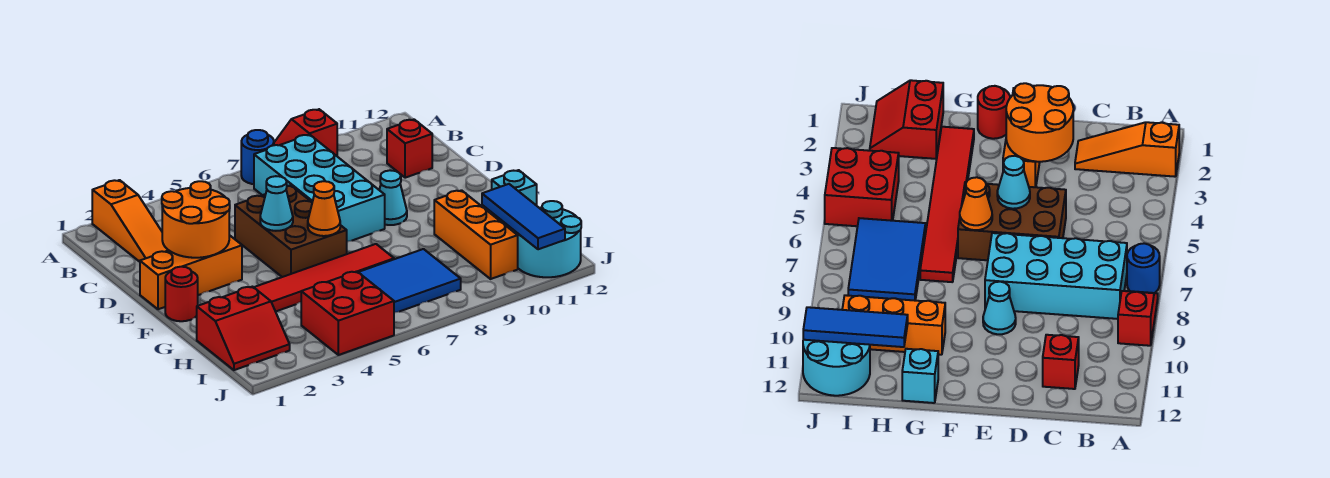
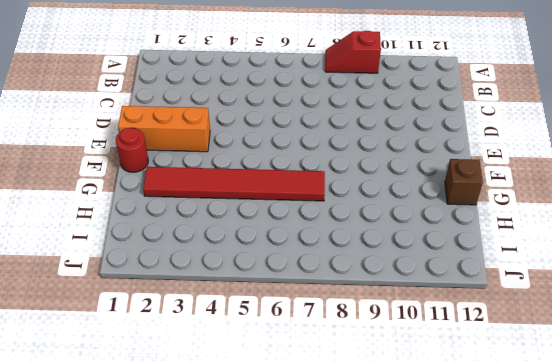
brown brick G12 level 1 -> cyan brick G12 level 1
none -> orange slope A2:C2 level 1 top A
none -> blue round brick A7 level 1
none -> cyan brick B7:E8 level 1

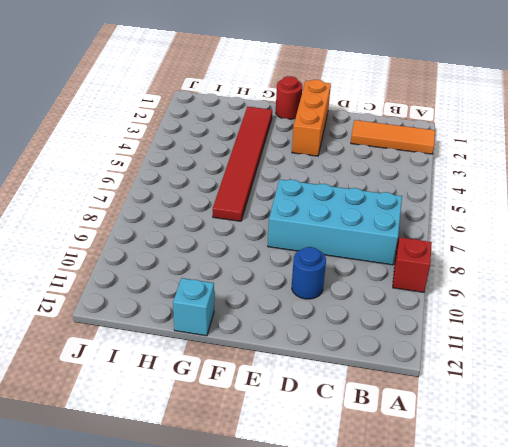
orange tile A2:C2 level 1 -> orange slope A2:C2 level 1 top A
blue round brick D10 level 1 -> blue round brick A7 level 1
none -> red brick C11 level 1
none -> brown brick D5:F6 level 1
none -> cyan cone E9 level 1

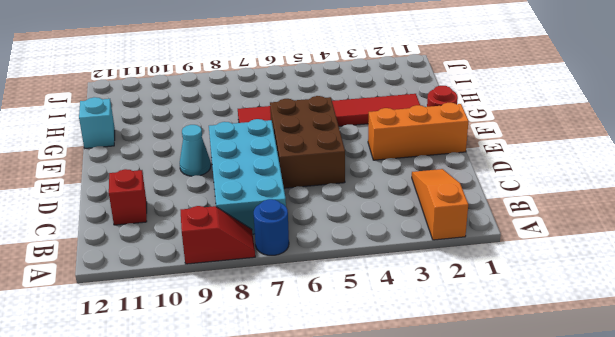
none -> orange brick G10:I10 level 1
none -> red slope H1:I2 level 1 top H
none -> blue tile H6:I8 level 1

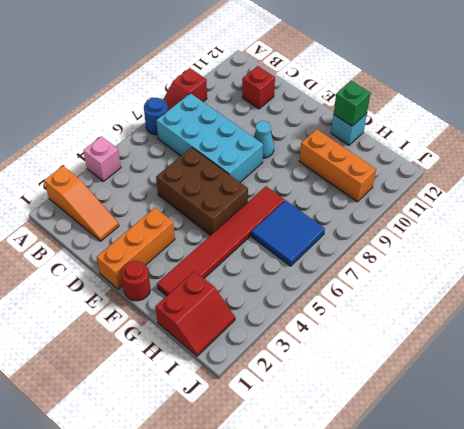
pink brick A4 level 1 -> none
green brick G12 level 2 -> none
blue tile H6:I7 level 1 -> blue tile H6:I8 level 1
none -> red brick I4:J5 level 1
none -> cyan round brick I11:J12 level 1
none -> orange round brick D2:E3 level 2

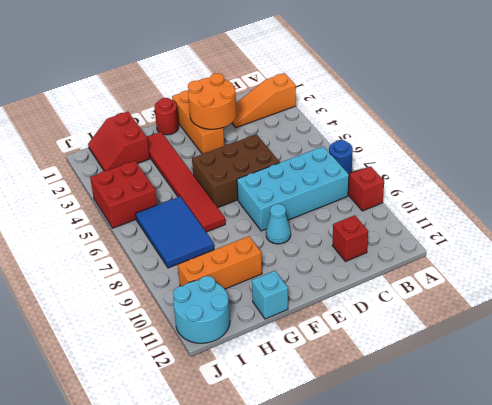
none -> cyan cone E5 level 2
none -> orange cone F6 level 2
none -> blue tile H11:J11 level 2

